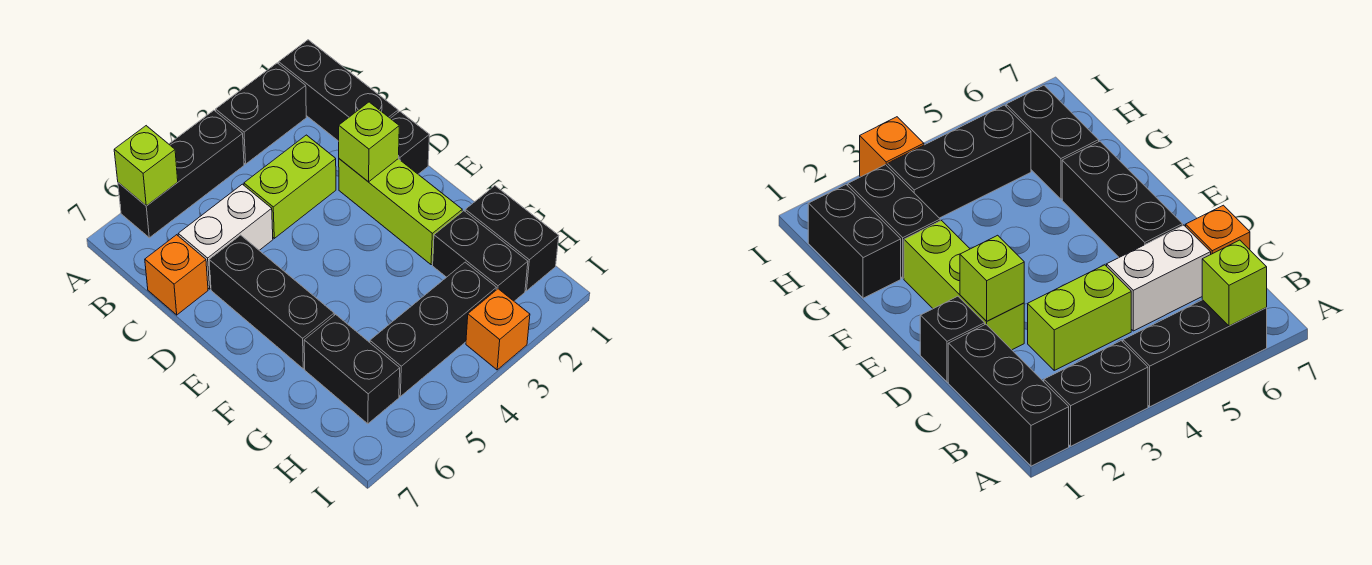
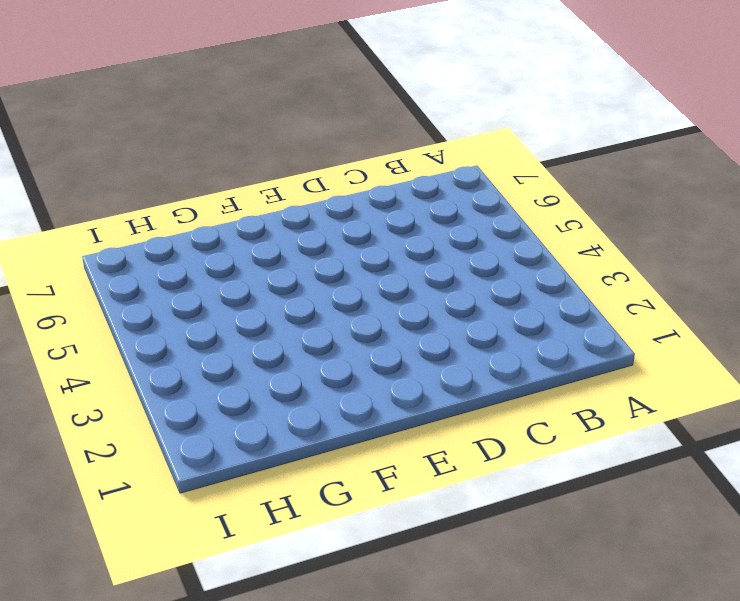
none -> black brick A1:C1 level 1
none -> black brick A2:A3 level 1
none -> black brick A4:A6 level 1

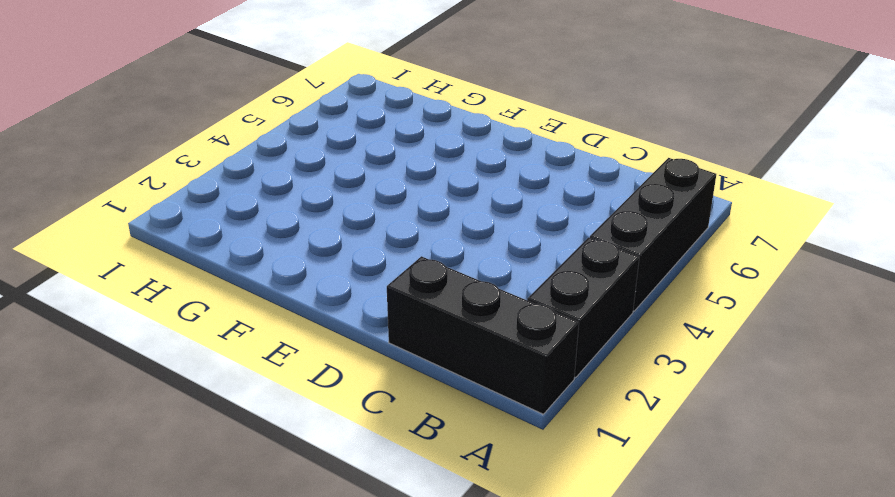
none -> lime brick C3:C4 level 1
none -> white brick C5:C6 level 1
none -> orange brick C7 level 1

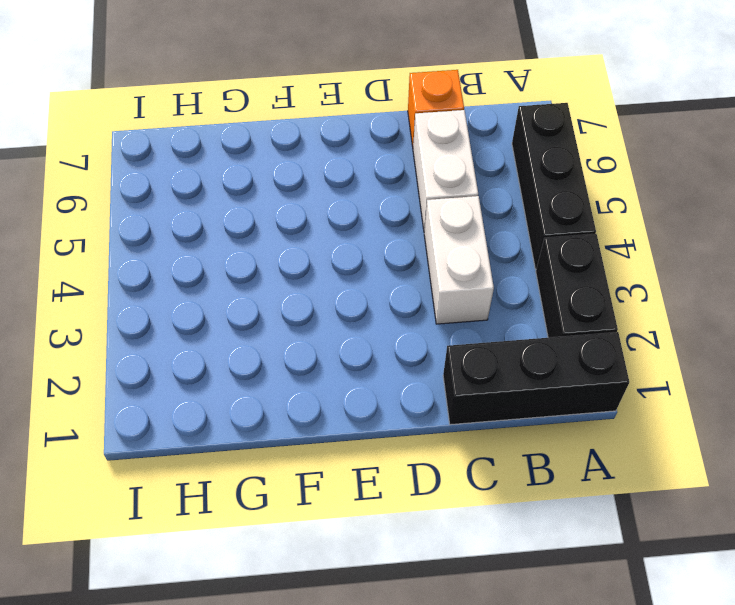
white brick C3:C4 level 1 -> lime brick C3:C4 level 1
none -> black brick D1 level 1
none -> lime brick D2:F2 level 1
none -> black brick D6:F6 level 1

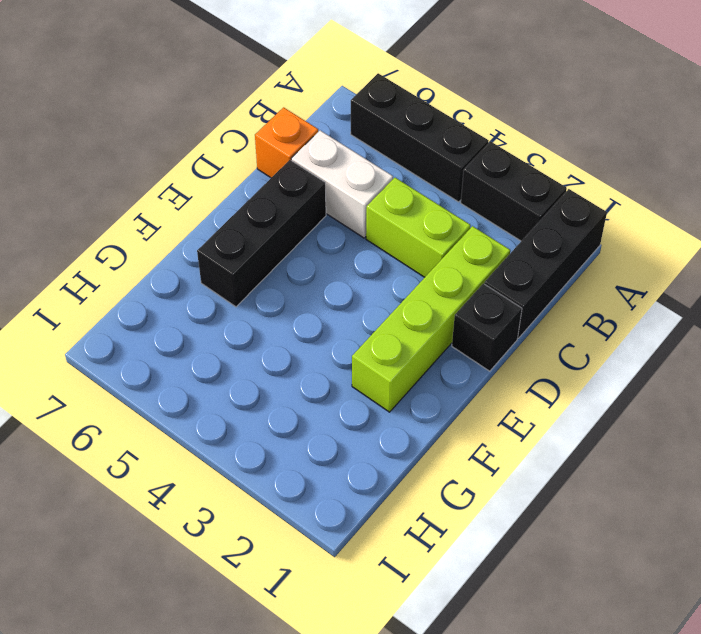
lime brick C2:F2 level 1 -> lime brick D2:F2 level 1
none -> black brick G1:H1 level 1
none -> black brick G2:H2 level 1
none -> black brick G6:H6 level 1

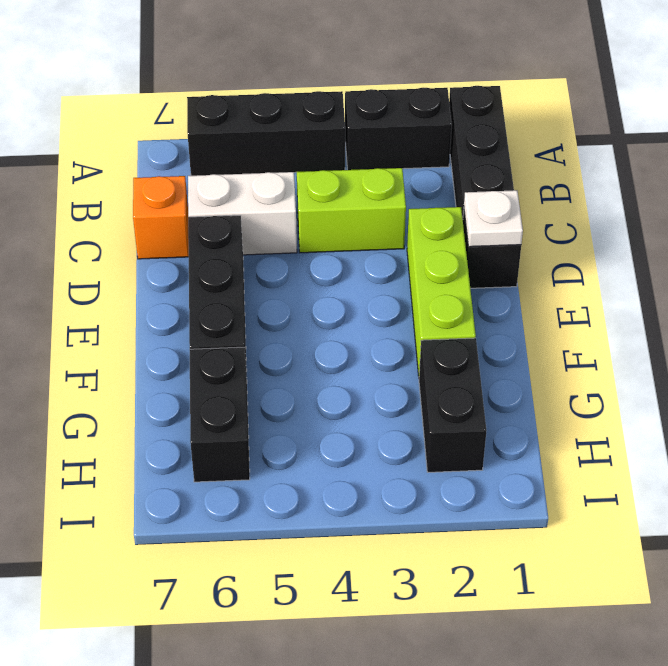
white plate D1 level 2 -> none
none -> black brick G1:H1 level 1
none -> black brick H3:H5 level 1
none -> orange brick I3 level 1

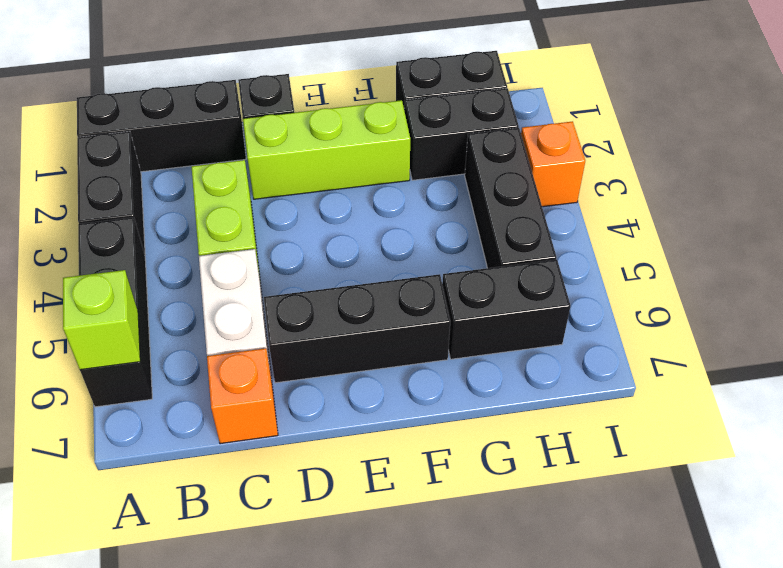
none -> lime brick D2 level 2

